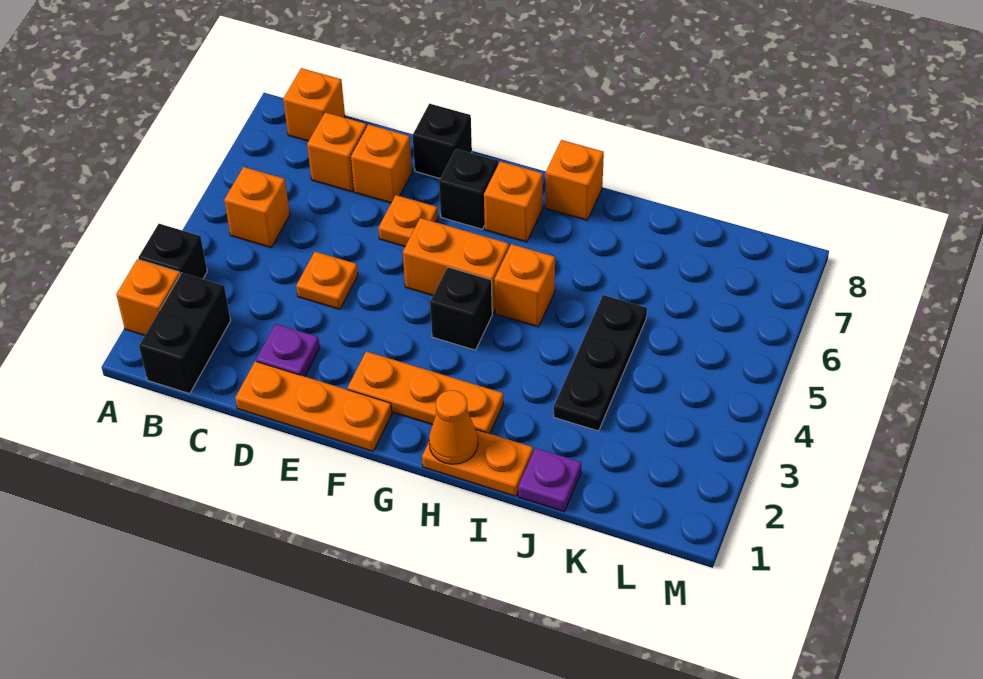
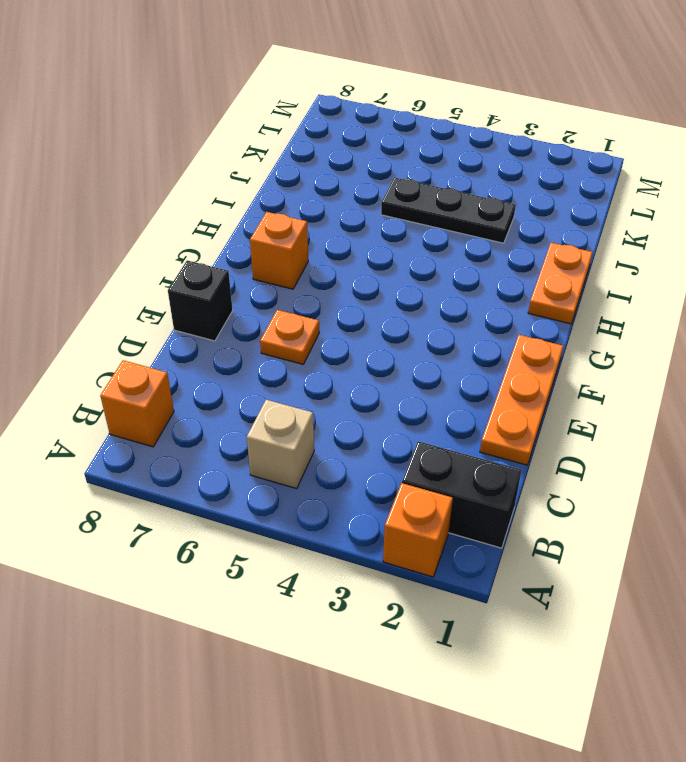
tan brick B5 level 1 -> orange brick B5 level 1
none -> black brick A3 level 1
none -> orange brick C7 level 1
none -> purple plate D2 level 1

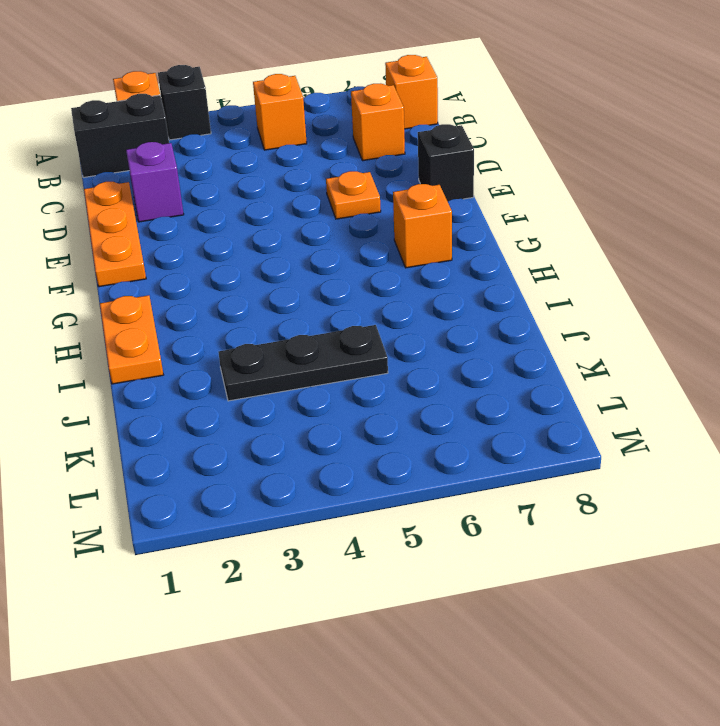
purple brick D2 level 1 -> purple plate D2 level 1
none -> orange plate D4 level 1
none -> orange brick D7 level 1
none -> orange plate F2:H2 level 1

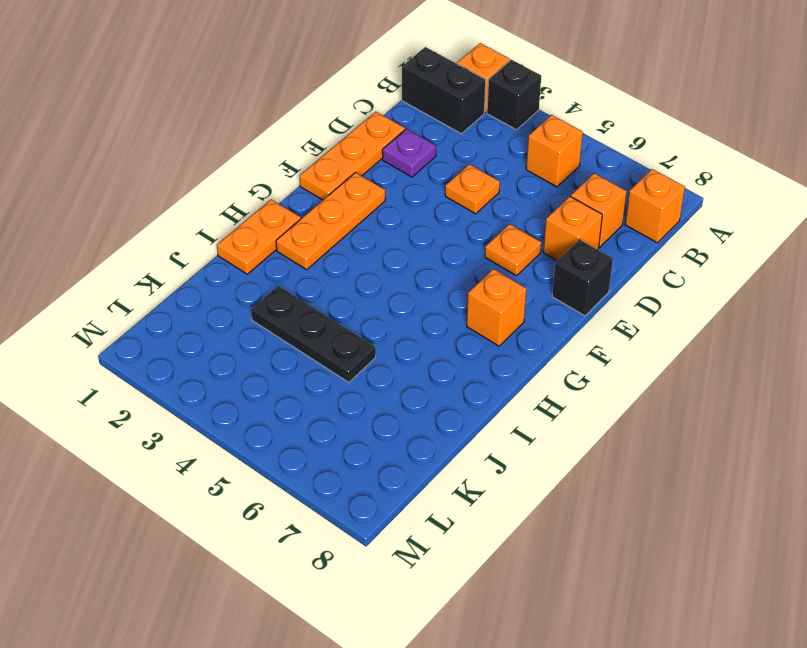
none -> orange brick F5:G5 level 1
none -> black brick F7 level 1
none -> black brick G4 level 1

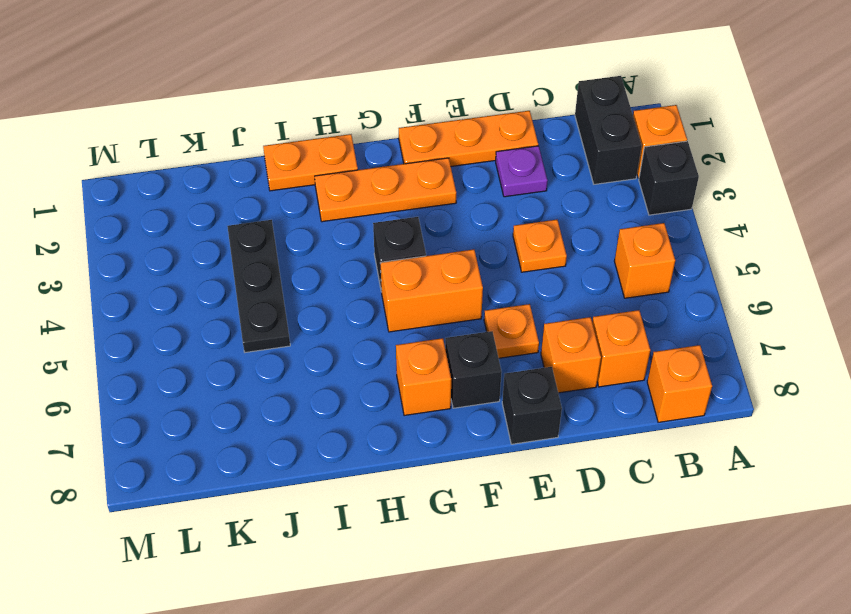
none -> orange brick H5 level 1
none -> orange brick H8 level 1
none -> purple plate J1 level 1

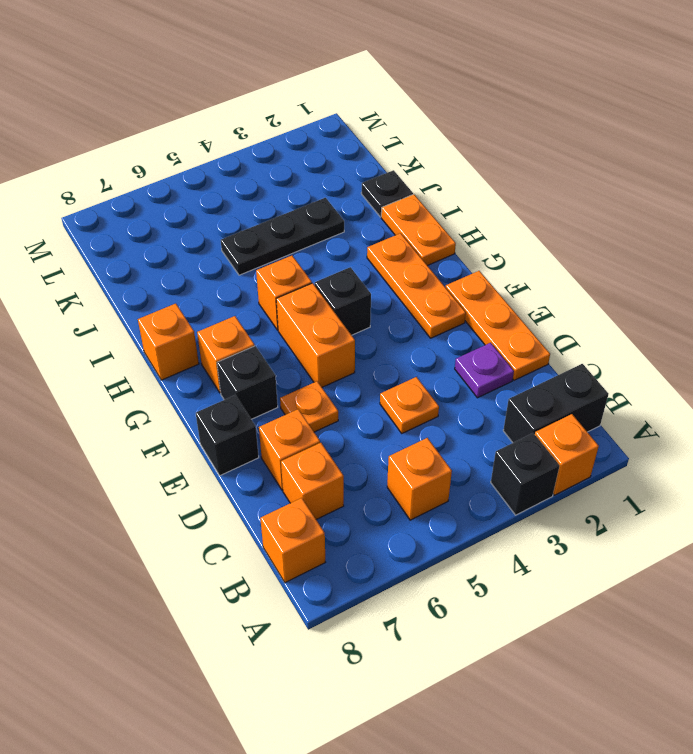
black plate J1 level 1 -> purple plate J1 level 1
none -> orange cone H1 level 2

